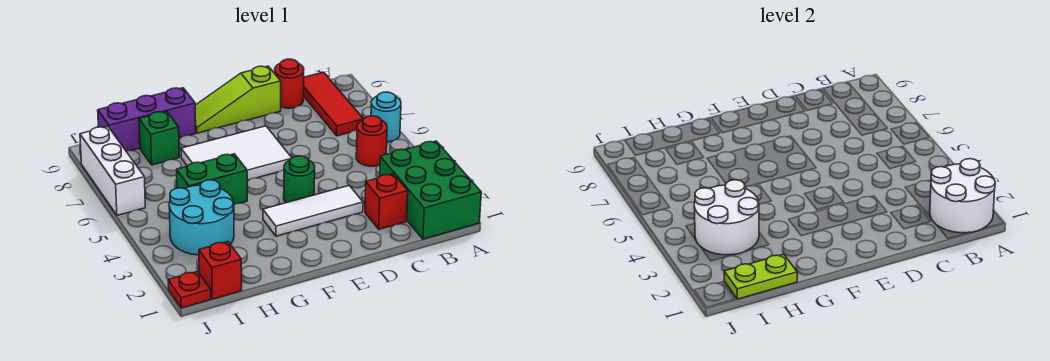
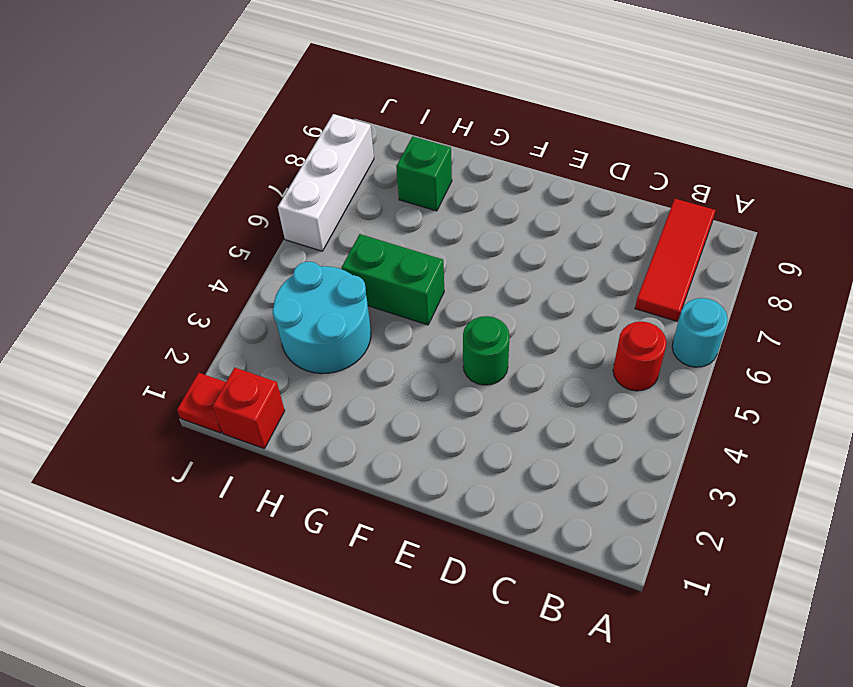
none -> green brick A1:B3 level 1
none -> red brick C2 level 1
none -> red round brick C9 level 1

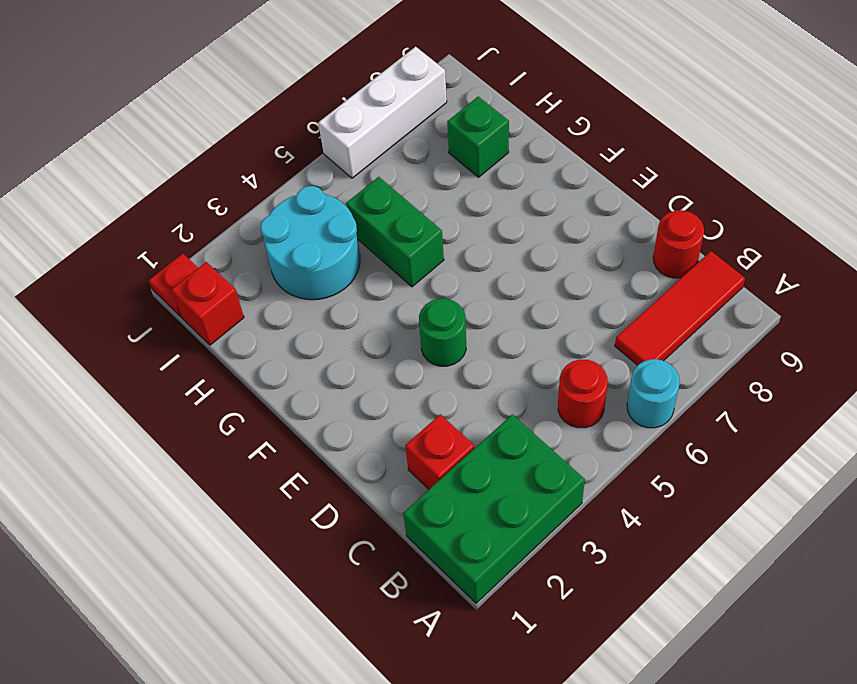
none -> white tile D3:F3 level 1
none -> lime slope D9:F9 level 1 top D
none -> white tile E6:G7 level 1

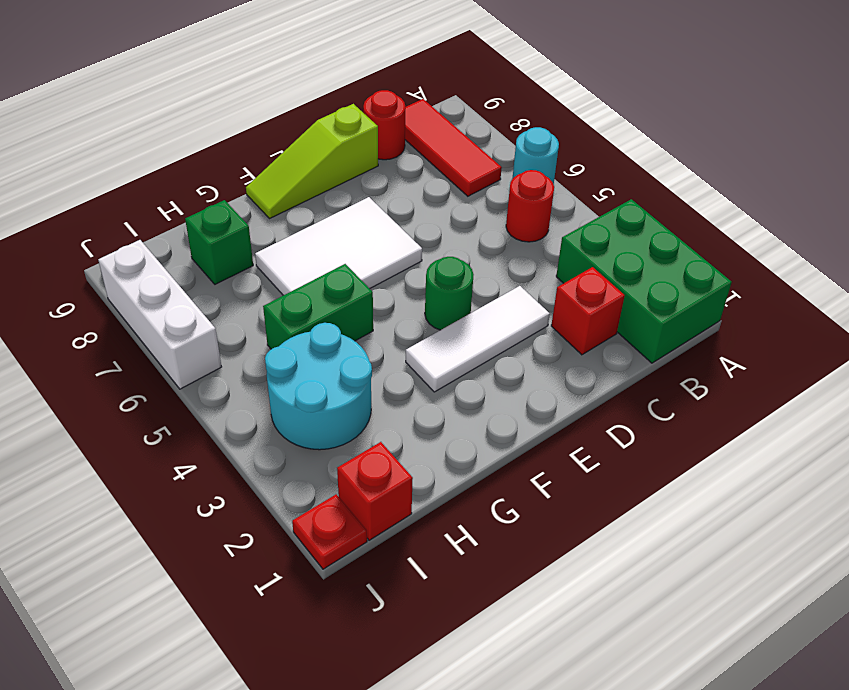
none -> purple brick G9:I9 level 1
none -> white round brick A1:B2 level 2
none -> lime plate H1:I1 level 2

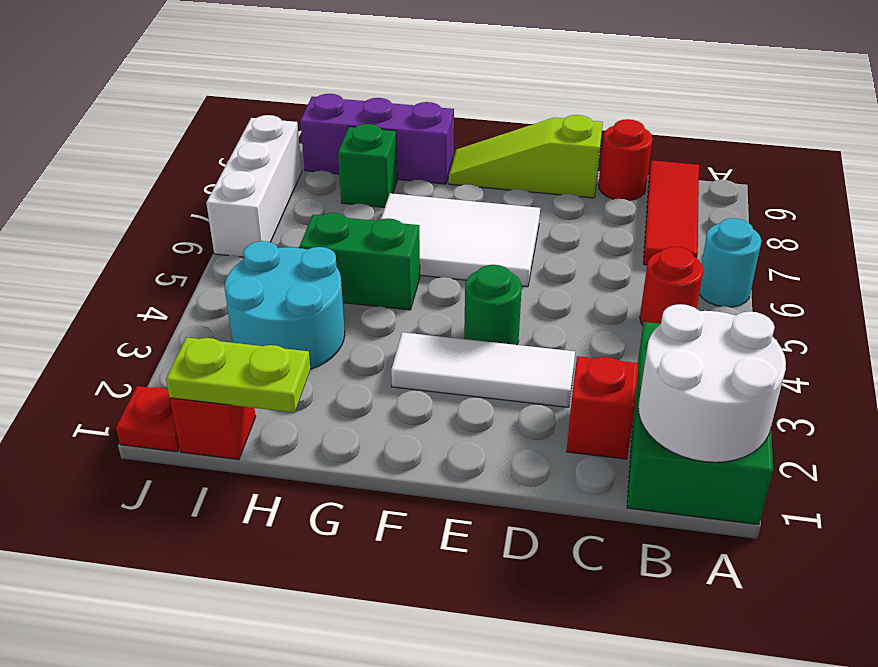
none -> white round brick H3:I4 level 2

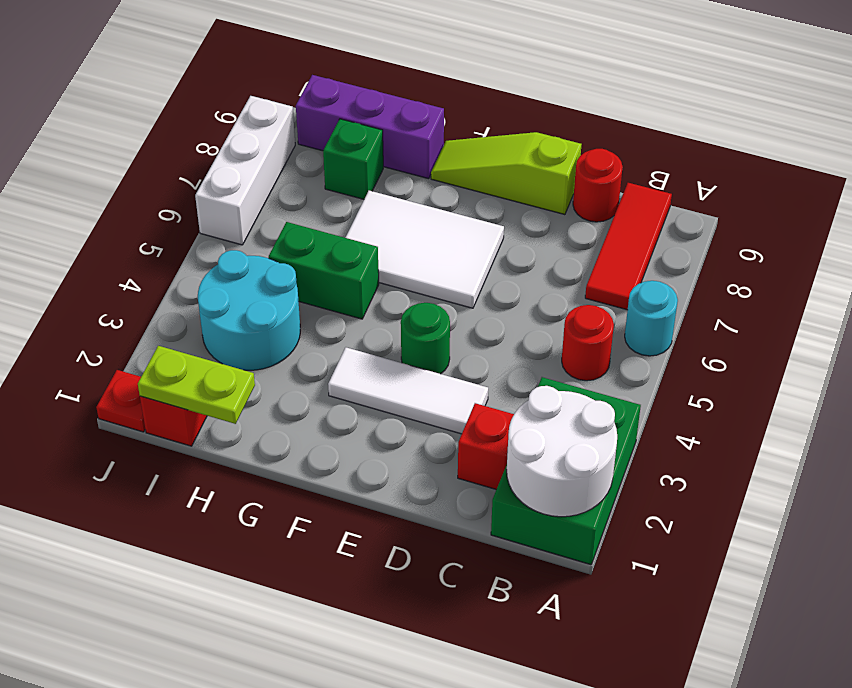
none -> white round brick H3:I4 level 2

